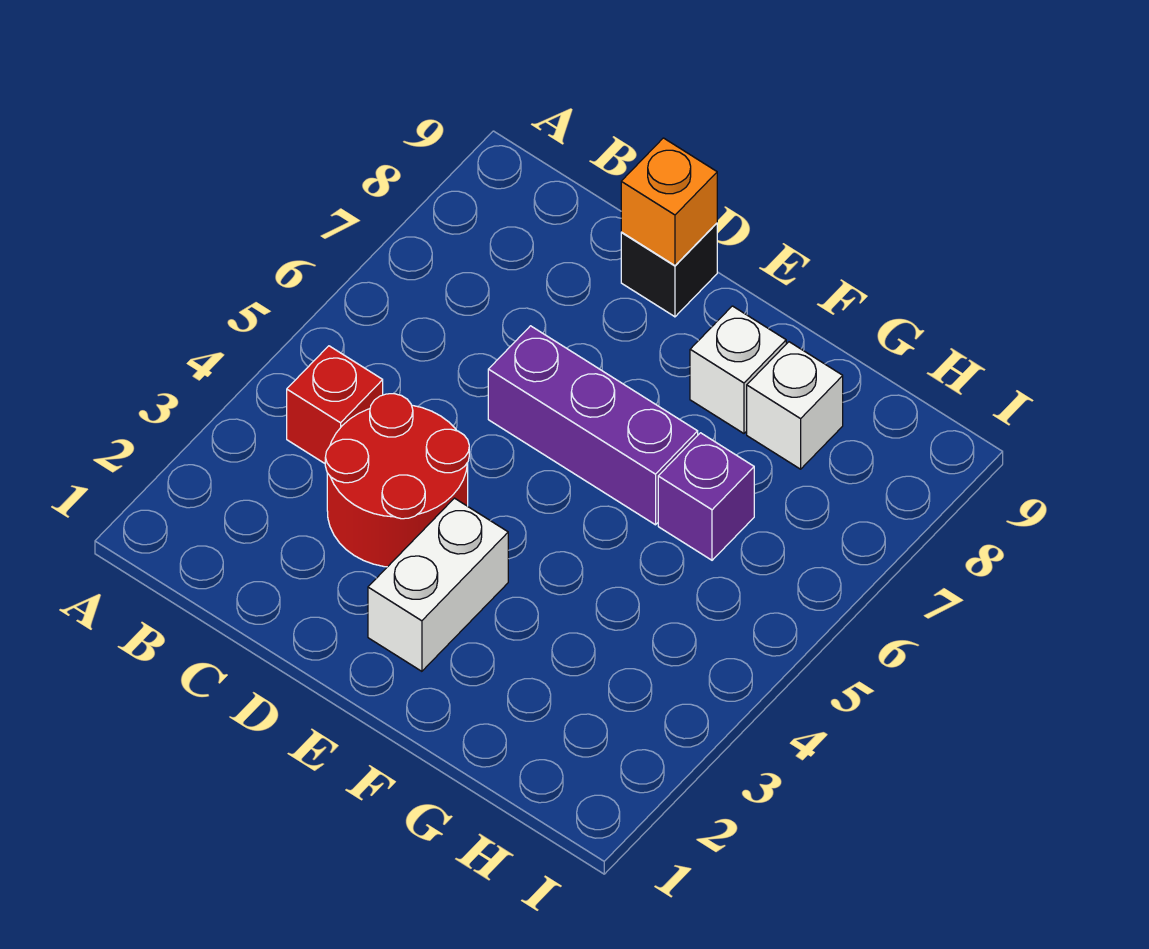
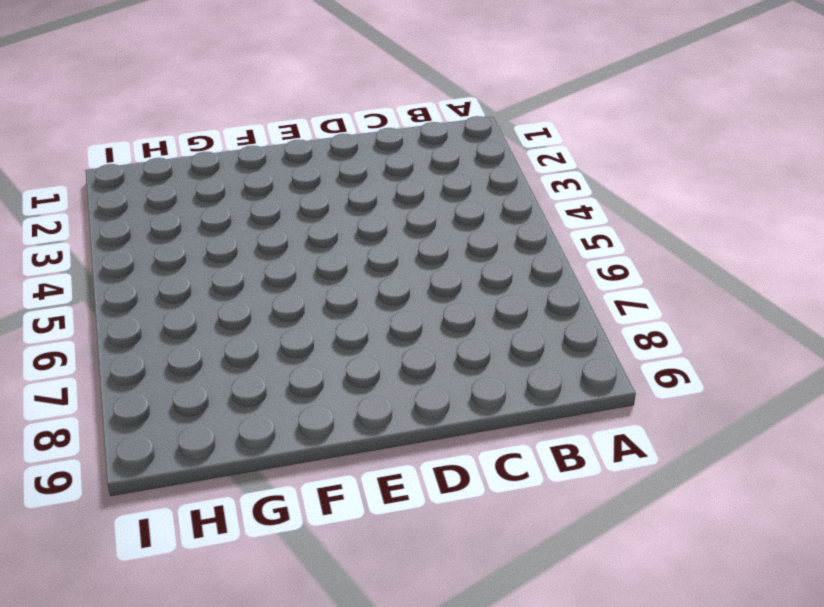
none -> red brick B4 level 1
none -> red round brick C3:D4 level 1

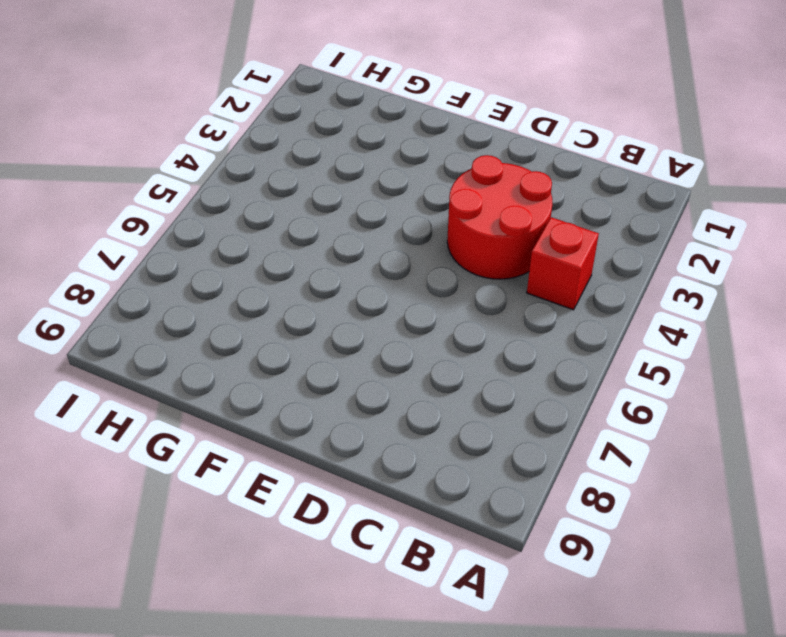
none -> purple brick D6:F6 level 1
none -> black brick D9 level 1

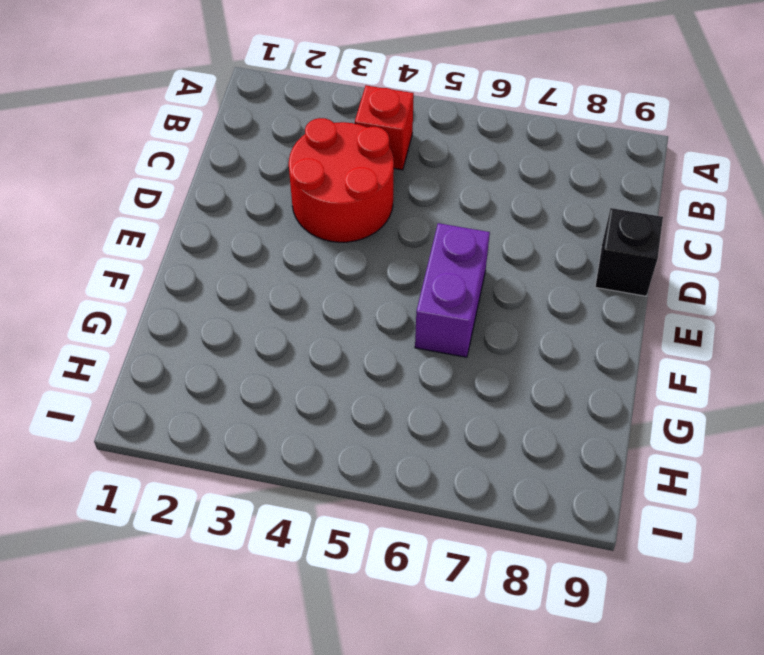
purple brick E6:F6 level 1 -> purple brick D6:F6 level 1
none -> white brick E2:E3 level 1
none -> white brick F8 level 1

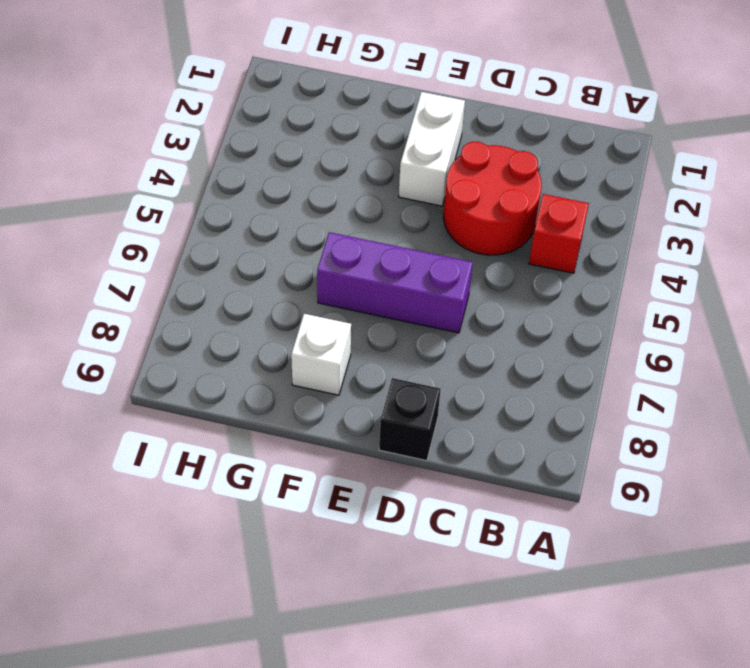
none -> purple brick G6 level 1
none -> white brick G8 level 1

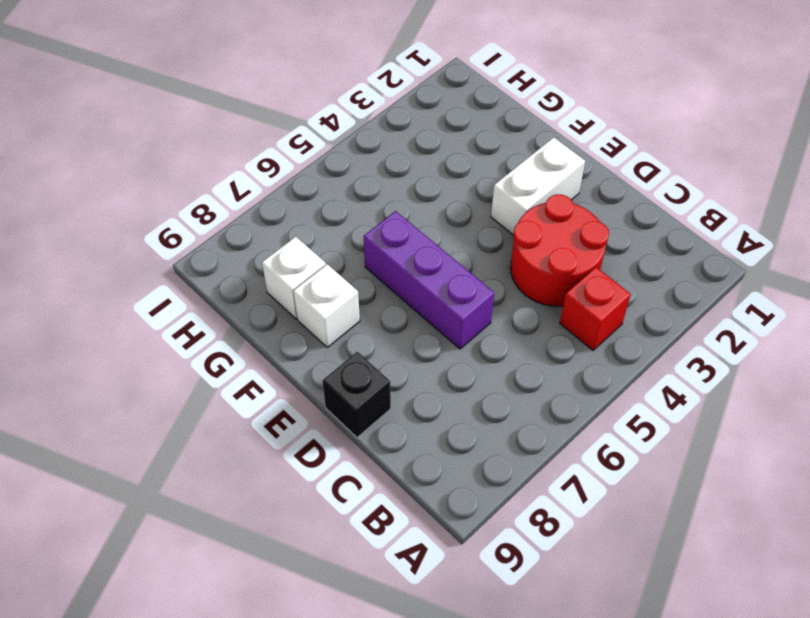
none -> purple brick G6 level 1
none -> orange brick D9 level 2

